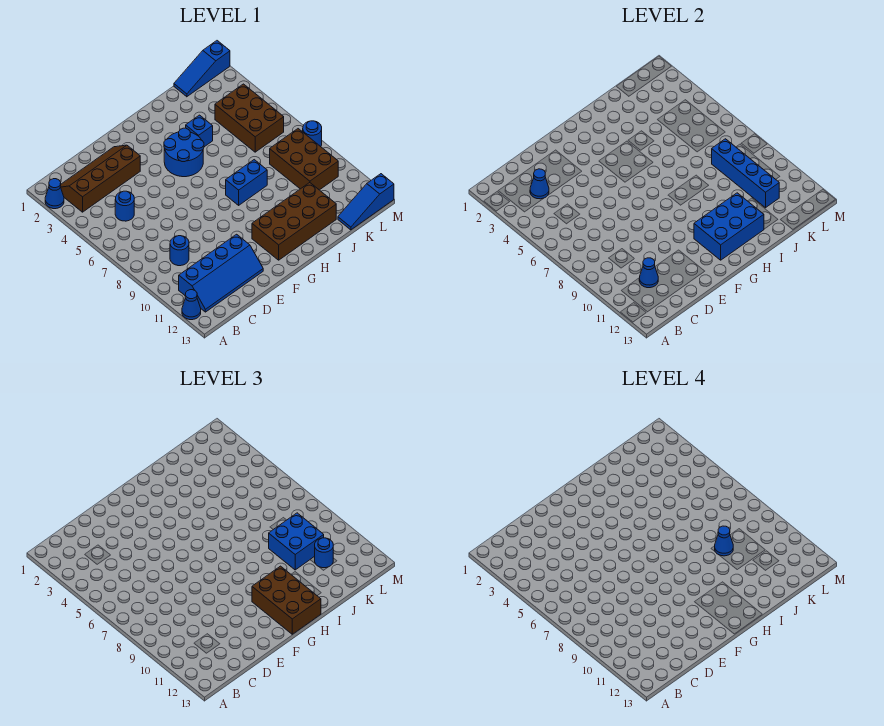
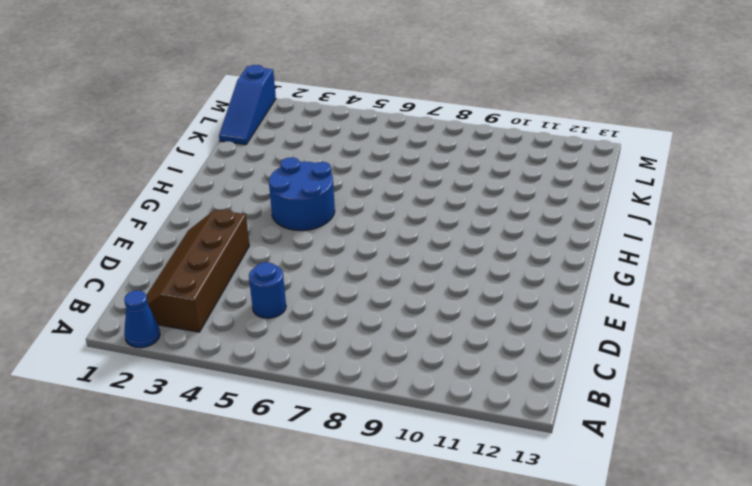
none -> blue cone A12 level 1
none -> blue slope B11:E12 level 1 top 11
none -> blue round brick C9 level 1

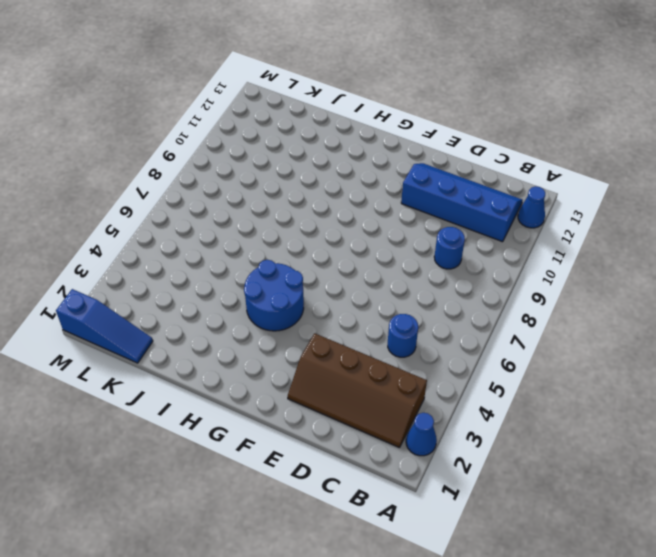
none -> brown brick G11:J12 level 1
none -> blue brick H8:I8 level 1
none -> blue brick I4 level 1

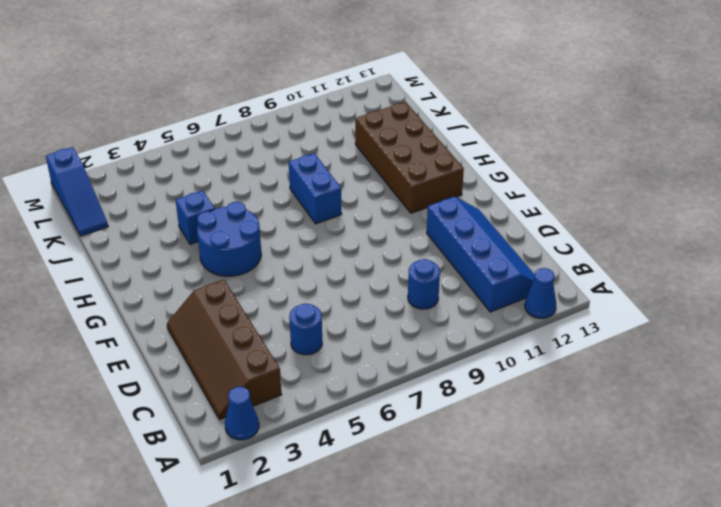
none -> brown brick K4:L6 level 1
none -> brown brick K8:L10 level 1
none -> blue slope K13:M13 level 1 top M

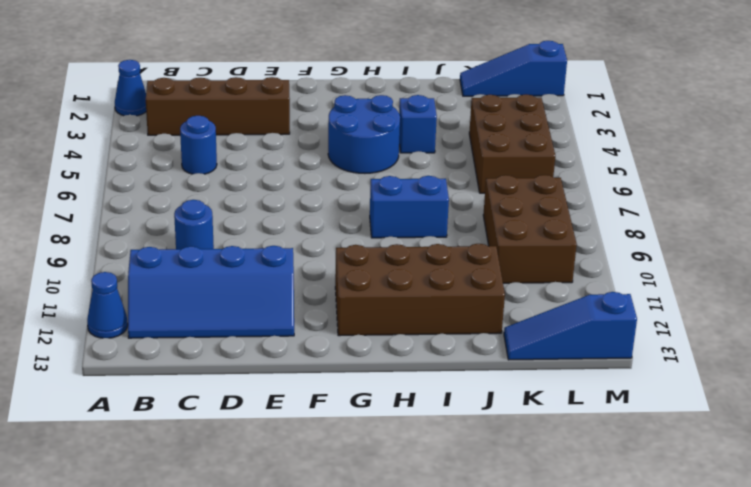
none -> blue round brick M8 level 1
none -> blue cone C3 level 2
none -> blue cone C11 level 2

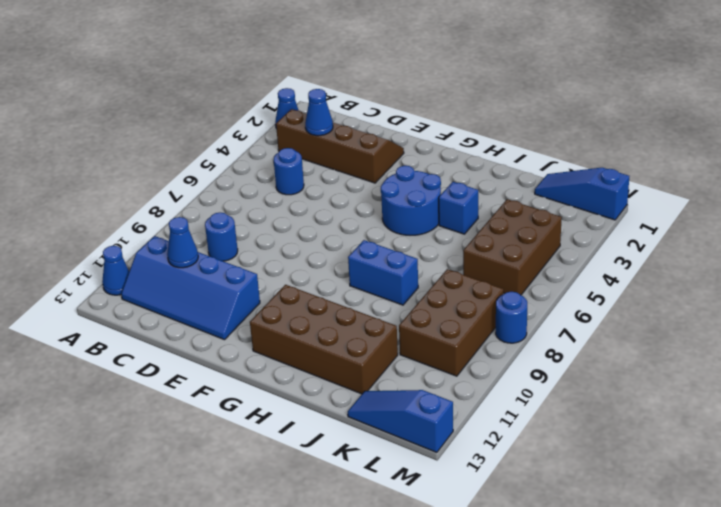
none -> blue brick G11:I12 level 2
none -> blue brick K8:K11 level 2
none -> brown brick G11:H13 level 3

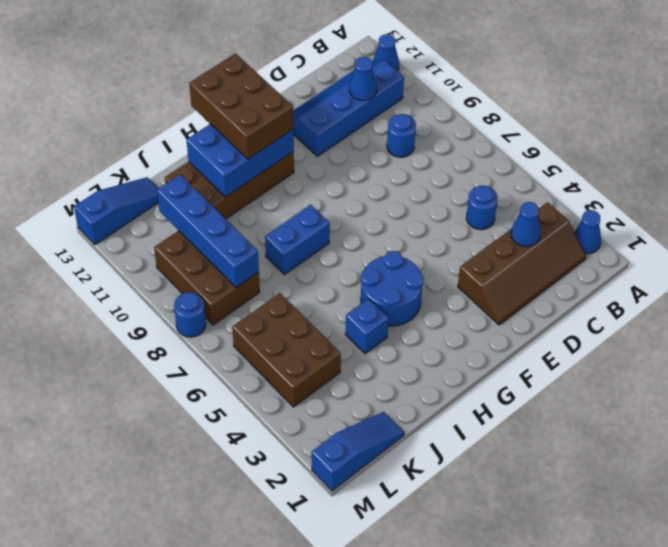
none -> blue brick J9:K10 level 3
none -> blue round brick K11 level 3
none -> blue cone J9 level 4

